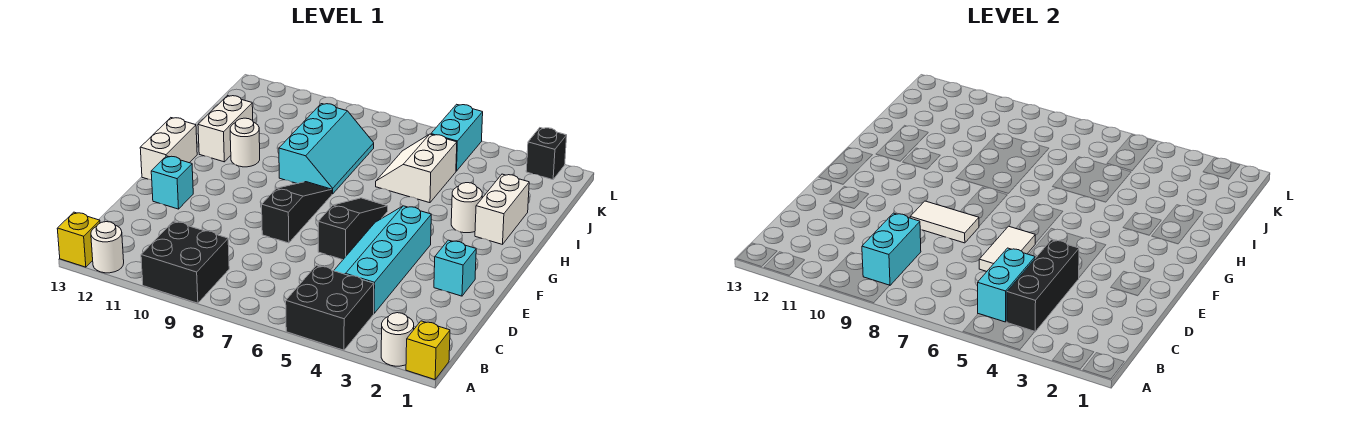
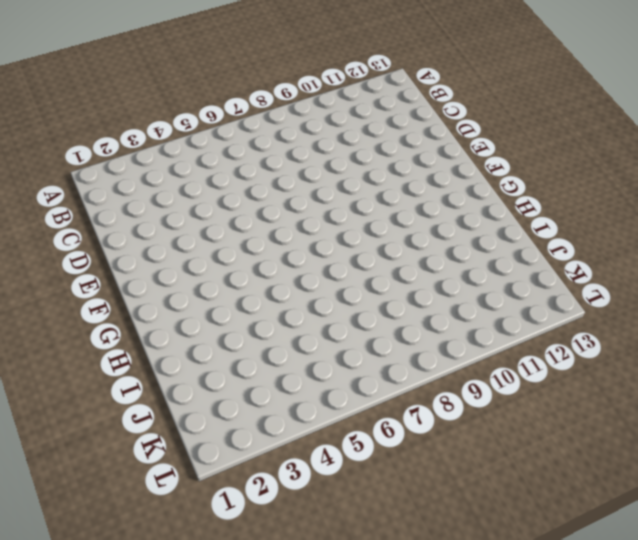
none -> yellow brick A1 level 1
none -> white round brick A2 level 1
none -> black brick A4:B5 level 1

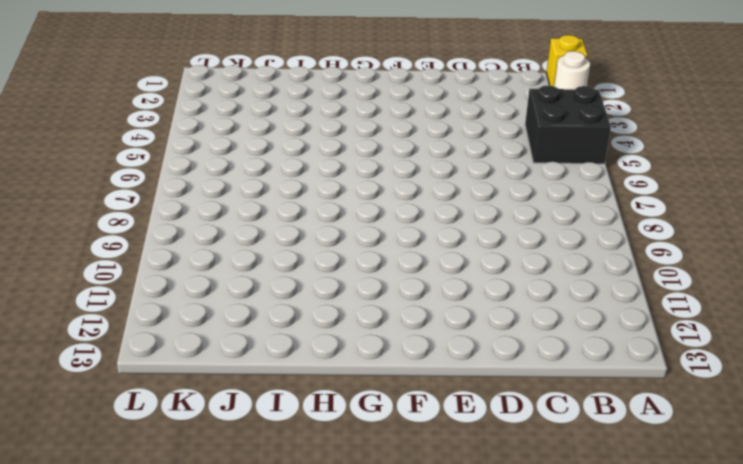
none -> black brick A9:B10 level 1
none -> white round brick A12 level 1
none -> yellow brick A13 level 1

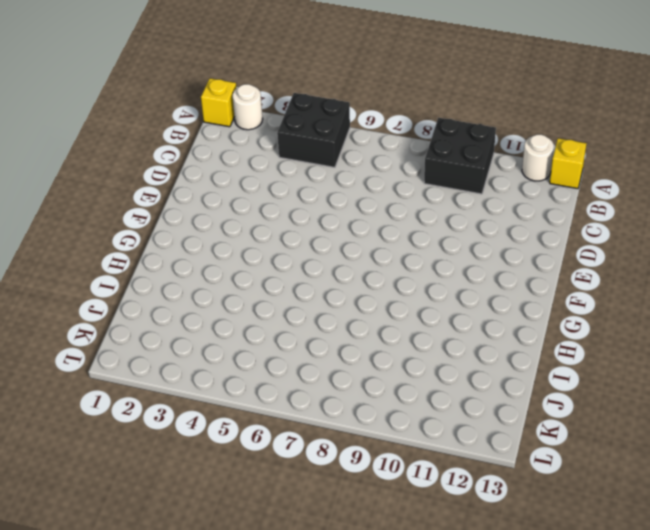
none -> cyan slope C4:F5 level 1 top 4
none -> cyan brick E2 level 1
none -> black slope E6:G6 level 1 top E

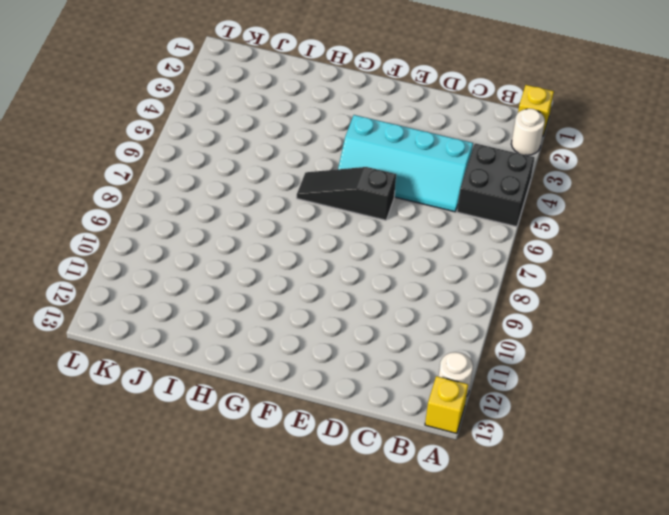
none -> black brick A9:B10 level 1
none -> cyan brick E2 level 1
none -> black slope E8:G8 level 1 top E

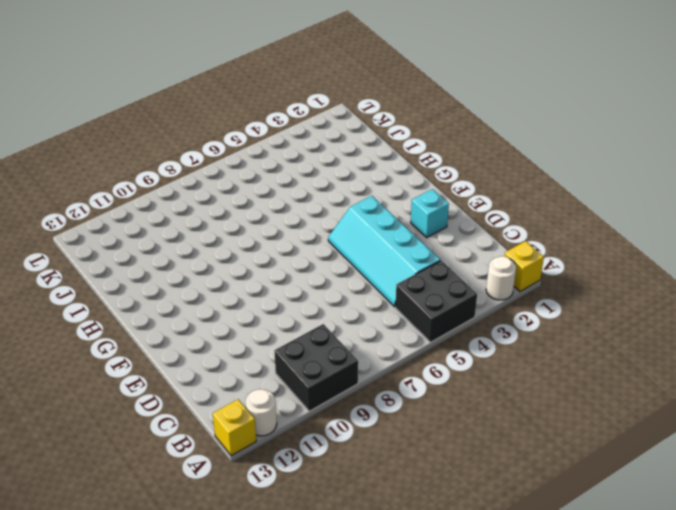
none -> black slope E6:G6 level 1 top E
none -> black slope E8:G8 level 1 top E
none -> cyan brick E12 level 1

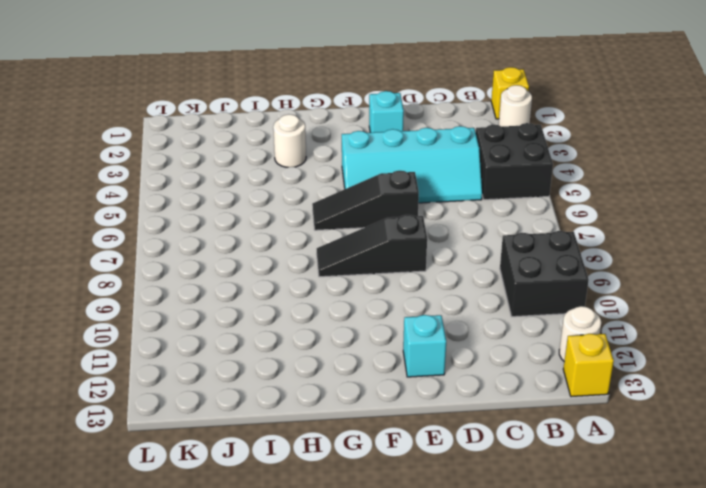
none -> white brick F13:G13 level 1
none -> white brick H2:I2 level 1
none -> cyan slope H8:J9 level 1 top 9

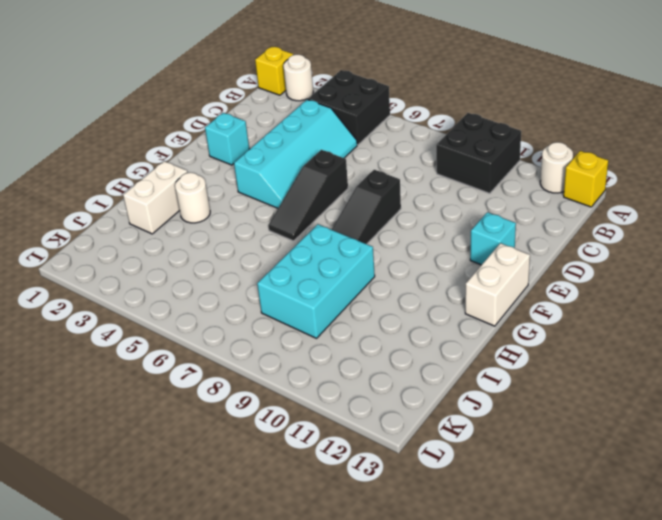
cyan brick H8:J9 level 1 -> cyan slope H8:J9 level 1 top 9
none -> white round brick H11 level 1
none -> white brick H12:I12 level 1
none -> white slope I5:J6 level 1 top 5

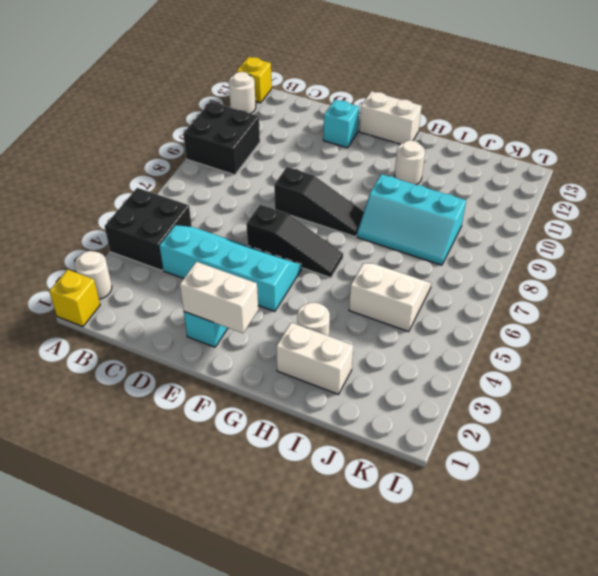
white brick E2:F2 level 2 -> white brick H12:I12 level 1
none -> cyan brick K5:L5 level 1
none -> black brick L2 level 1
none -> black brick B4:D4 level 2

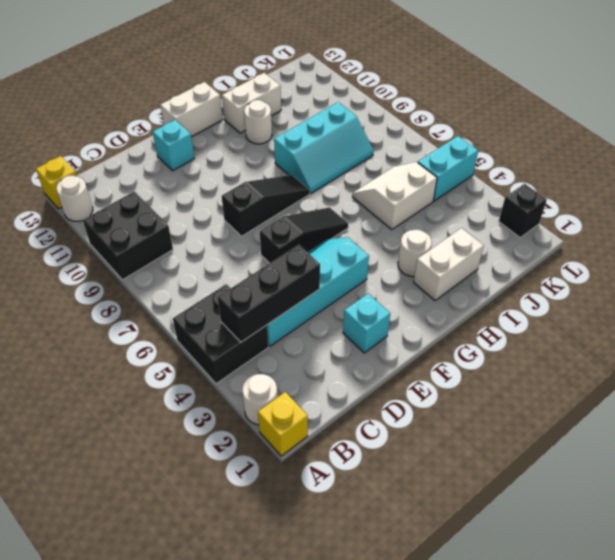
none -> cyan brick B5:C5 level 2
none -> cyan brick B9:C9 level 2
none -> white tile D6:E6 level 2

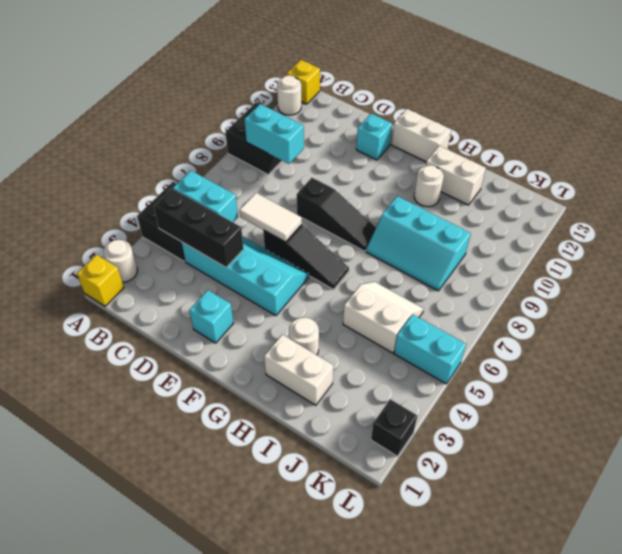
none -> white tile E8:E9 level 2

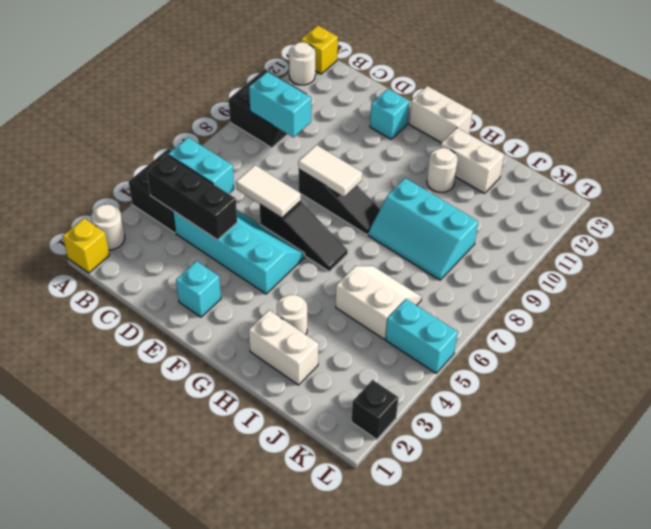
white tile E8:F8 level 2 -> white tile E8:E9 level 2

